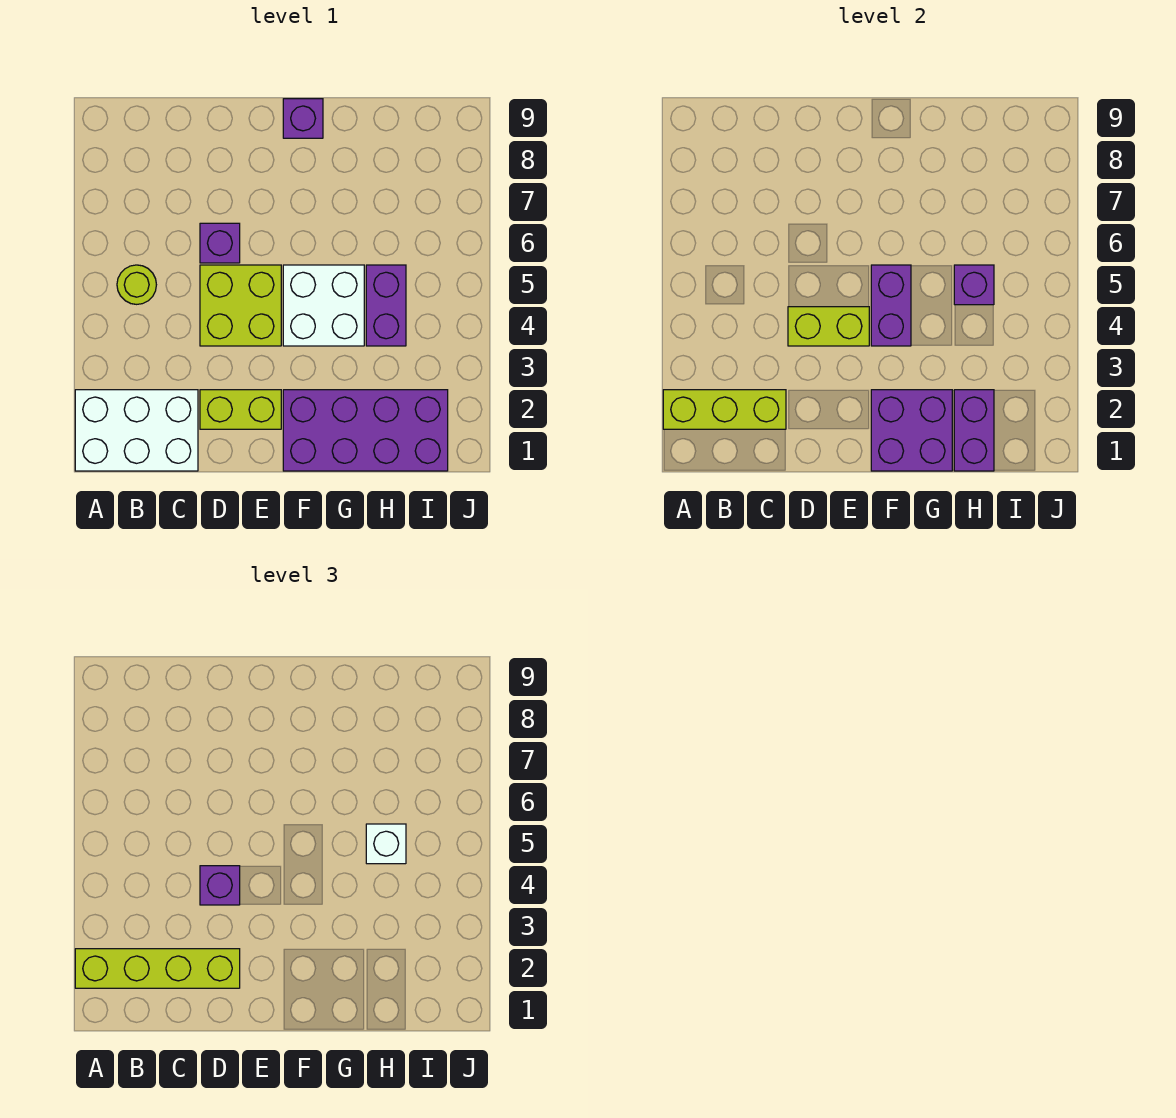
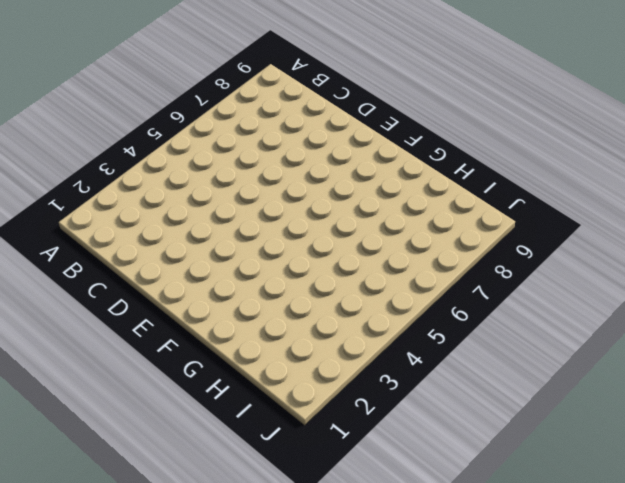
none -> white brick A1:C2 level 1
none -> lime round brick B5 level 1
none -> lime brick D2:E2 level 1

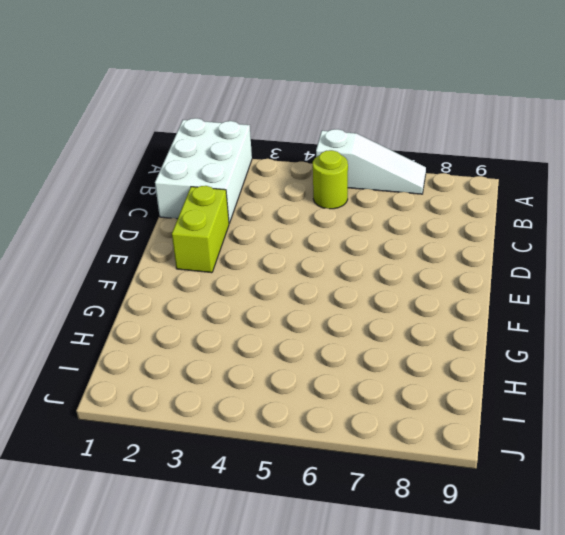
white slope A5:A7 level 1 top 5 -> none
none -> lime brick D4:E5 level 1
none -> purple brick D6 level 1
none -> purple brick F1:I2 level 1

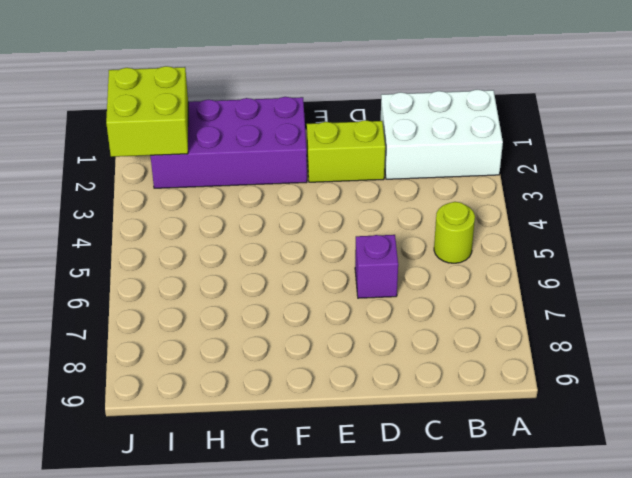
lime brick I1:J2 level 2 -> lime brick D4:E5 level 1
none -> white brick F4:G5 level 1
none -> purple brick F9 level 1
none -> purple brick H4:H5 level 1

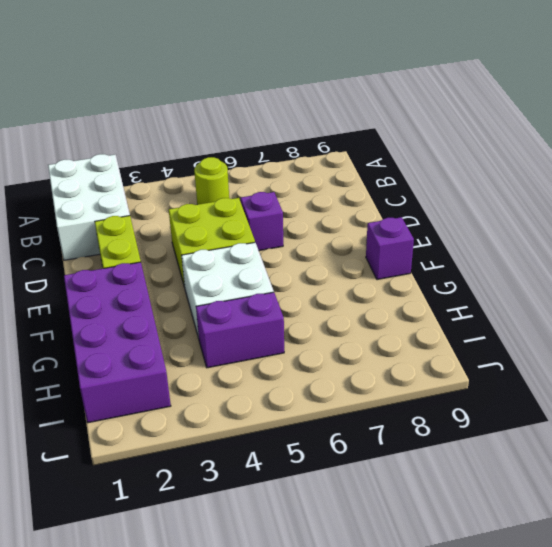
none -> lime brick A2:C2 level 2
none -> lime brick D4:E4 level 2
none -> purple brick F1:G2 level 2

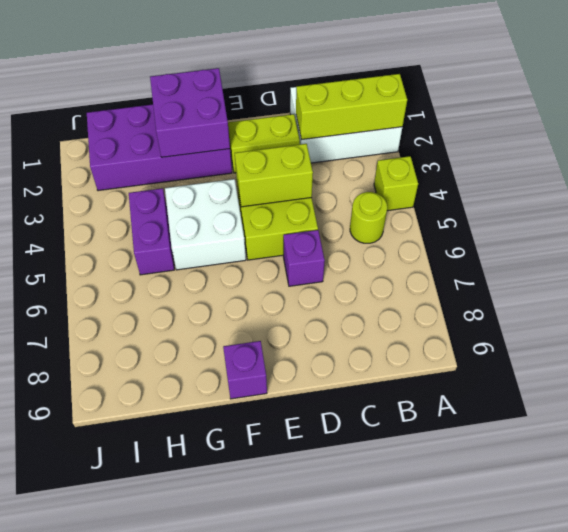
lime brick A4 level 1 -> none
none -> purple brick F4:F5 level 2
none -> purple brick H1:H2 level 2
none -> purple brick H5 level 2

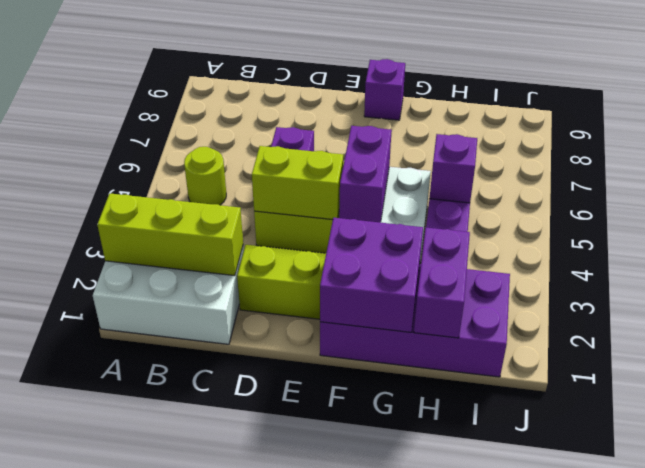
none -> lime brick A2:D2 level 3
none -> purple brick D4 level 3
none -> white brick H5 level 3

